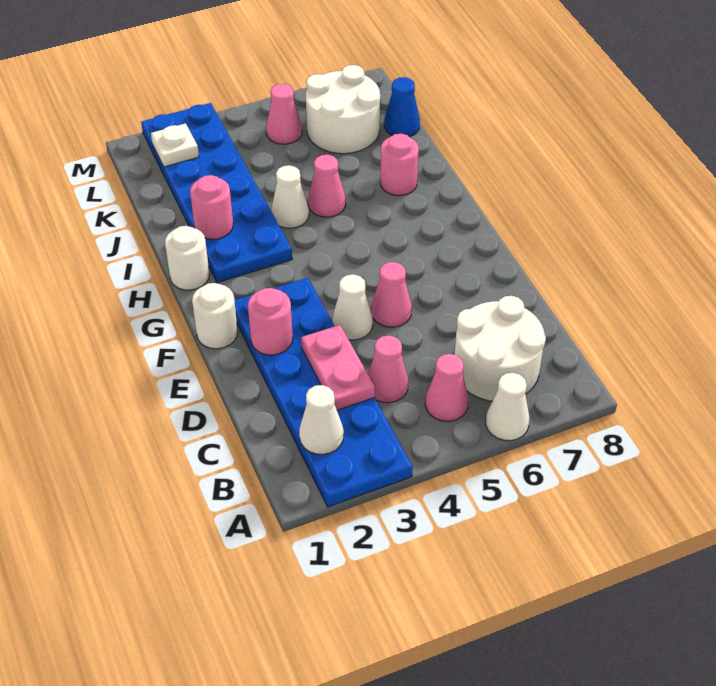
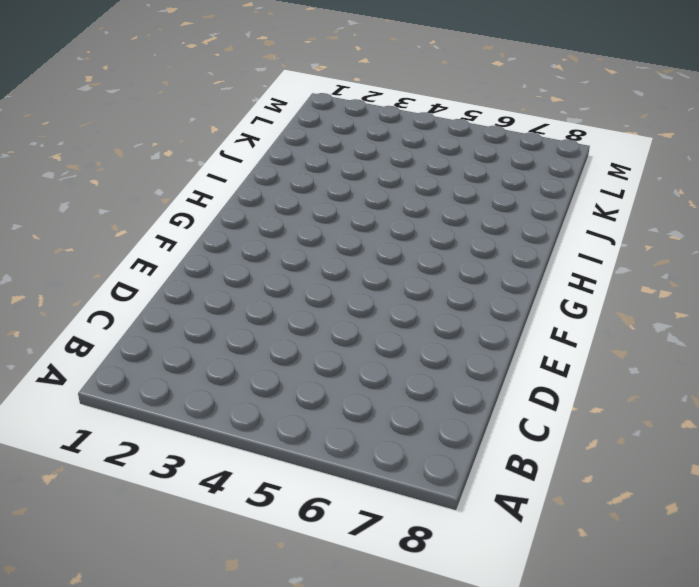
none -> blue plate A2:F3 level 1
none -> white cone A6 level 1
none -> pink cone B5 level 1

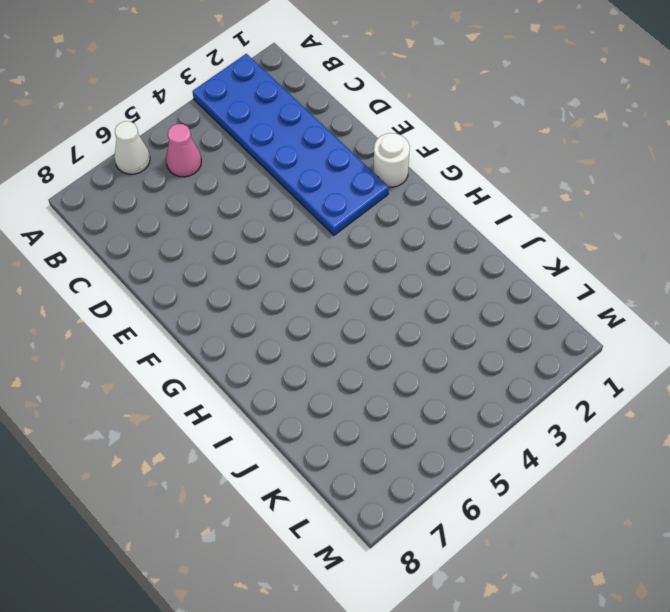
none -> white round brick B6:C7 level 1
none -> pink cone C4 level 1
none -> white cone E4 level 1

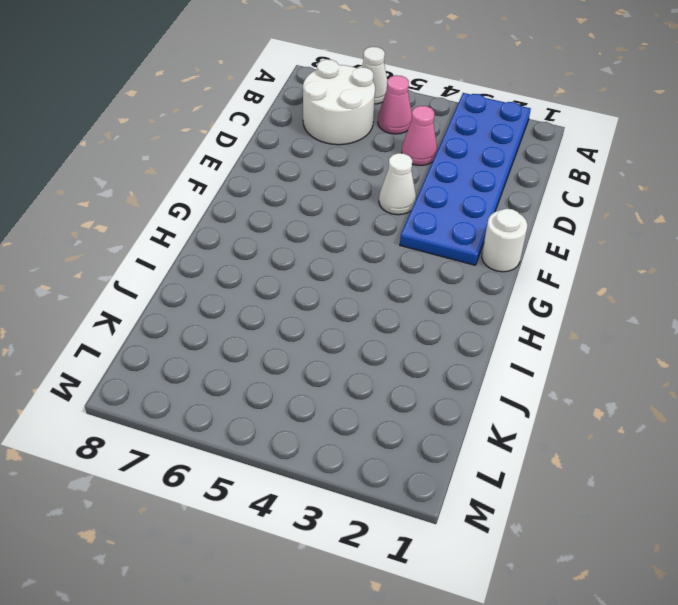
none -> pink cone E5 level 1
none -> white round brick H1 level 1
none -> blue plate H2:M3 level 1

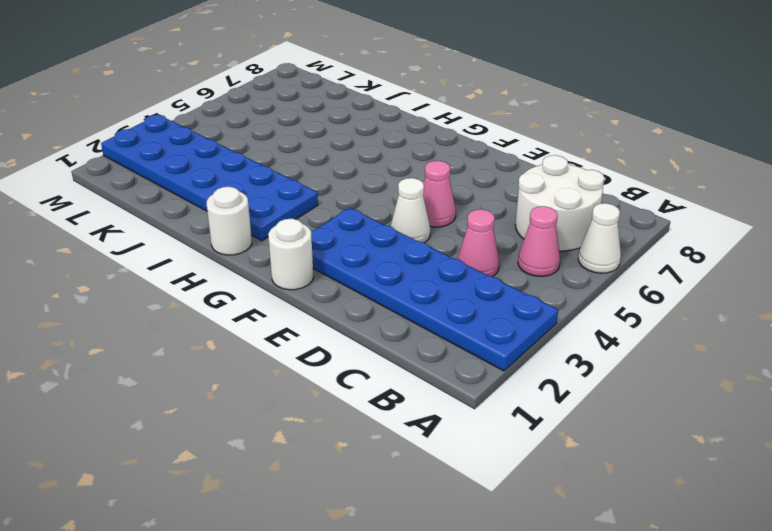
none -> white cone I4 level 1
none -> pink cone I5 level 1
none -> pink round brick I7 level 1

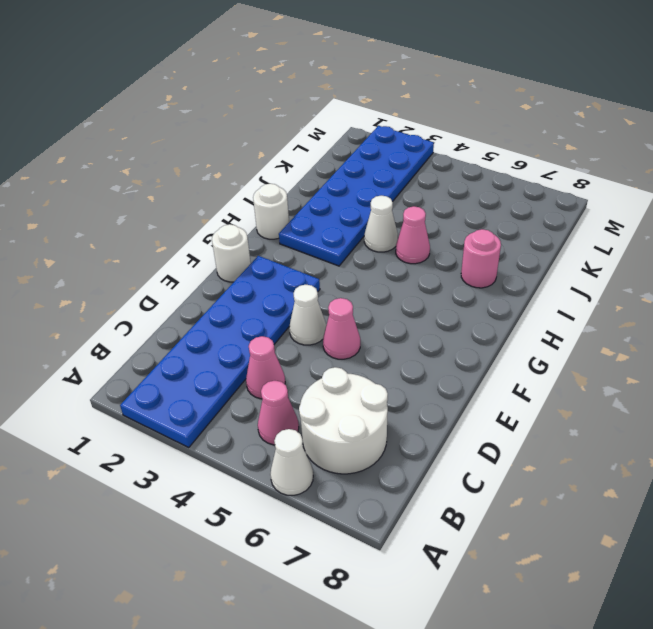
none -> white round brick K6:L7 level 1
none -> blue cone K8 level 1
none -> pink cone L5 level 1

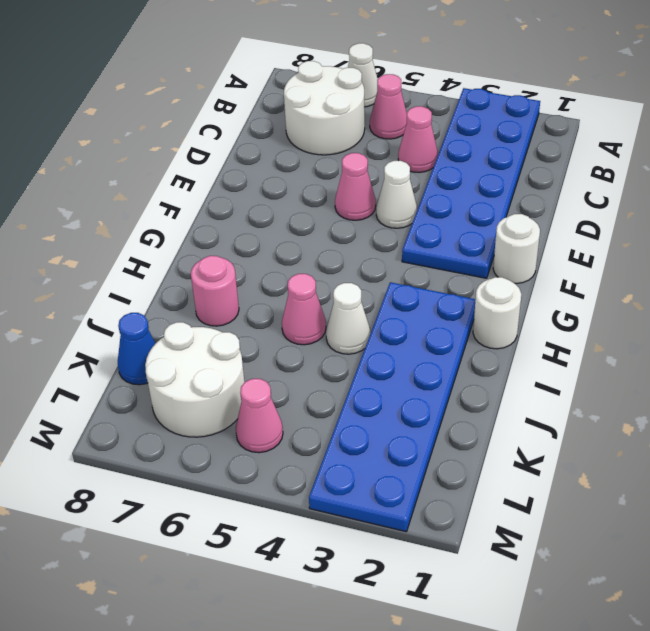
none -> white cone B2 level 2
none -> pink plate C3:D3 level 2
none -> pink round brick E2 level 2

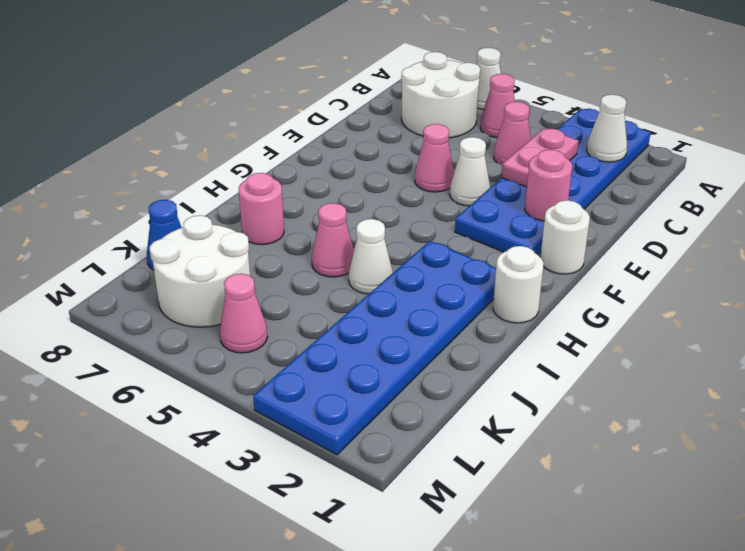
none -> pink round brick I2 level 2
none -> white plate L2 level 2

